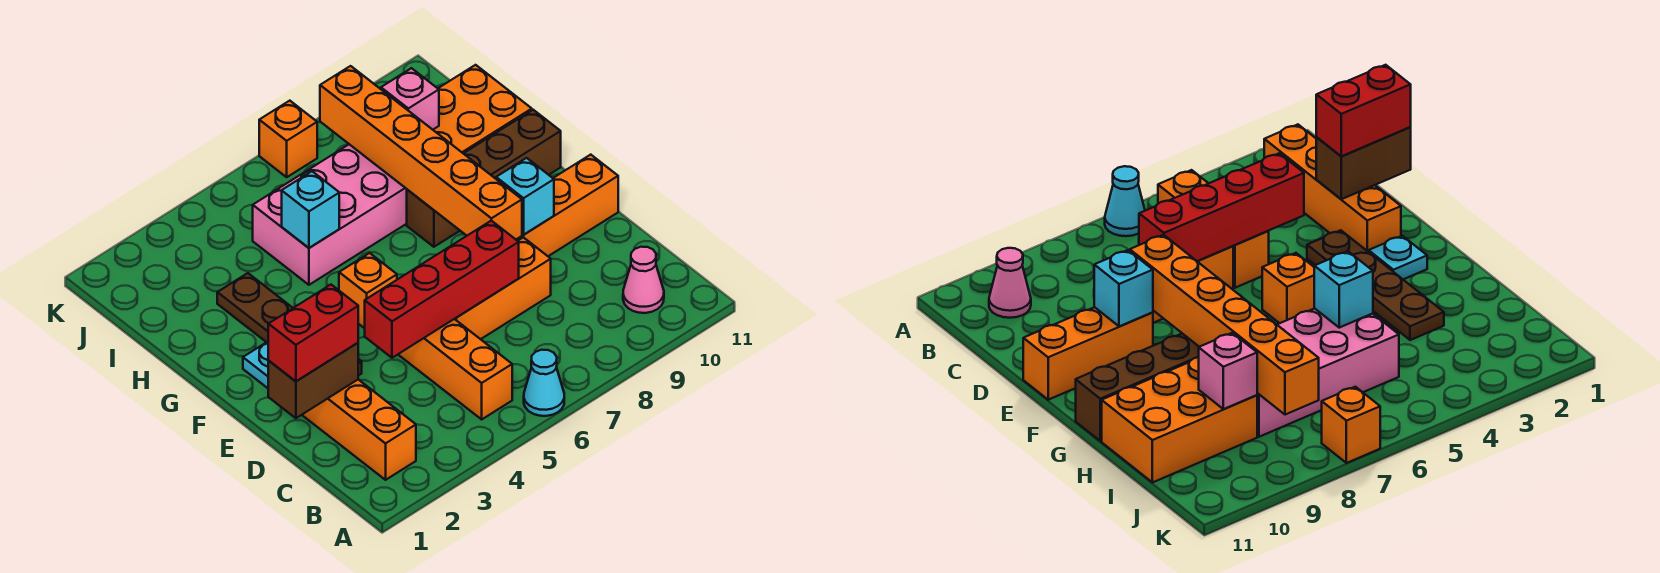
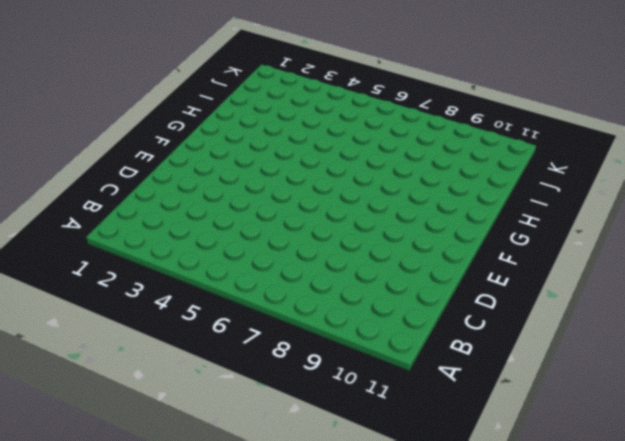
none -> cyan cone A6 level 1
none -> orange brick B2:E2 level 1
none -> orange brick B5:D5 level 1

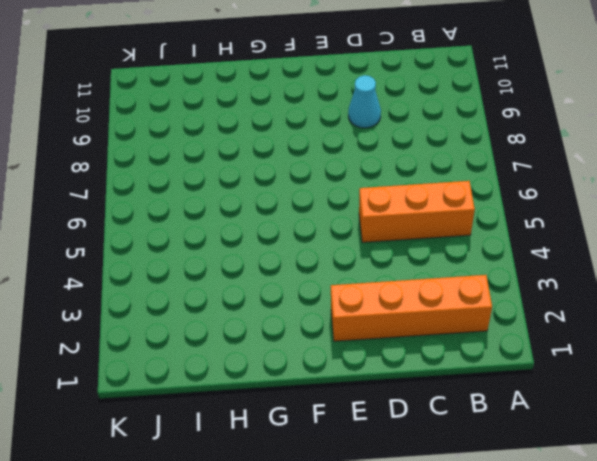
cyan cone D9 level 1 -> cyan cone A6 level 1
none -> pink cone B10 level 1
none -> orange brick D6:D8 level 1
none -> brown plate E3:H3 level 1

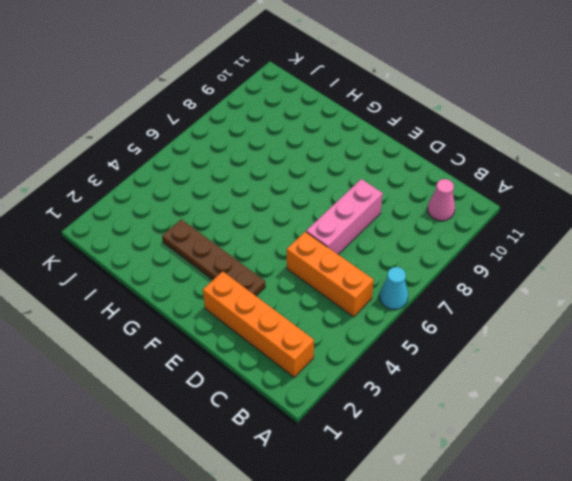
pink brick D6:D8 level 1 -> orange brick D6:D8 level 1
none -> orange brick E9:E11 level 1
none -> cyan plate F2 level 1
none -> orange brick F5 level 1

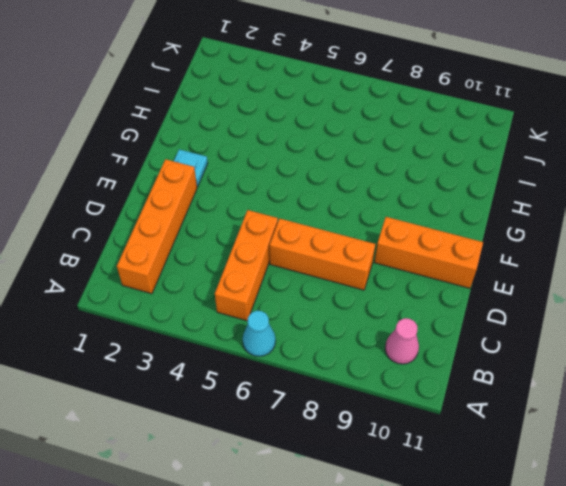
none -> brown plate E3:H3 level 1
none -> orange brick F5 level 1
none -> brown brick G8:G11 level 1

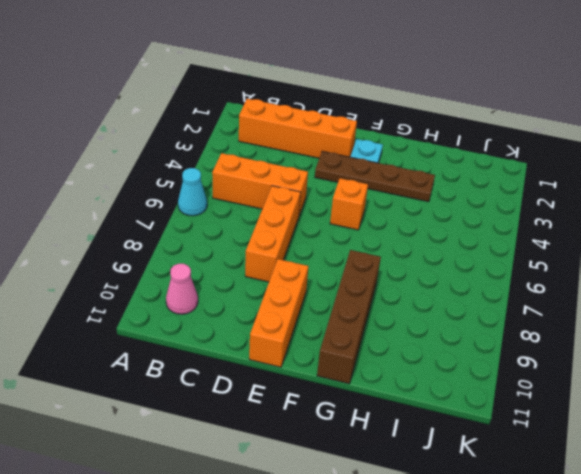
none -> pink brick H5:I8 level 1
none -> orange brick H9:I11 level 1
none -> orange brick K7 level 1

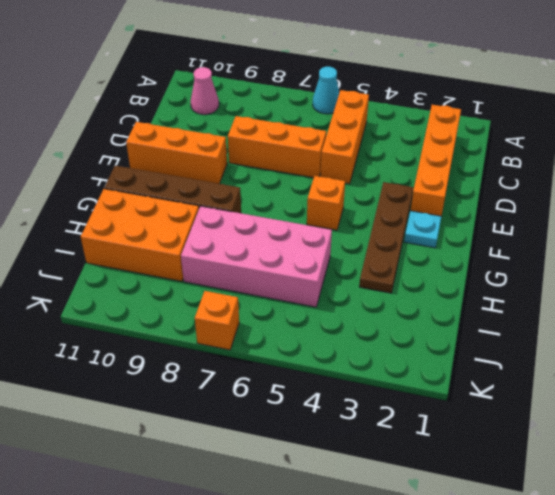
none -> brown brick D1:D2 level 2
none -> red brick D4:D7 level 2
none -> orange brick E8:J8 level 2

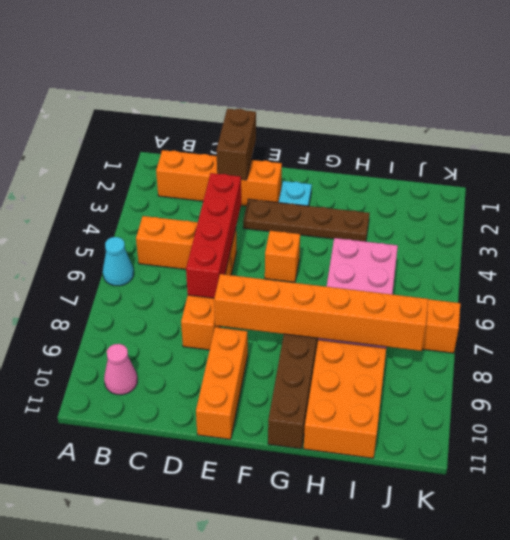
none -> cyan brick E9 level 2
none -> cyan brick H5 level 2
none -> pink brick I9 level 2

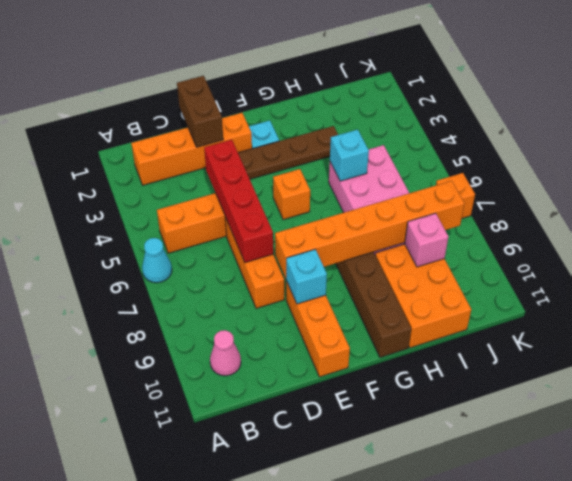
none -> red brick D1:D2 level 3

